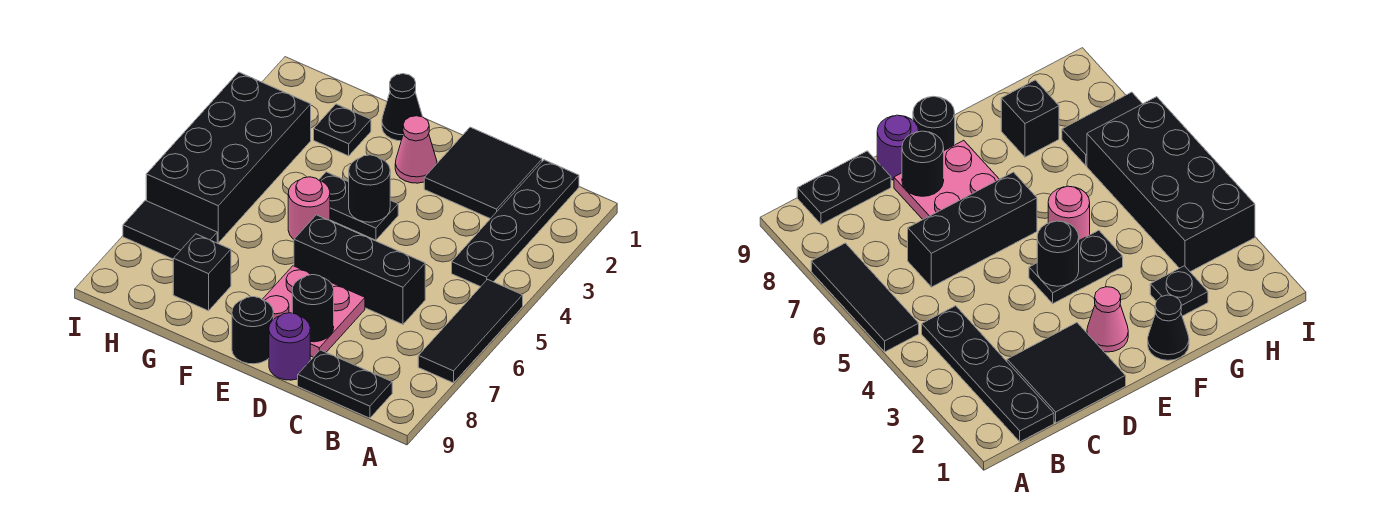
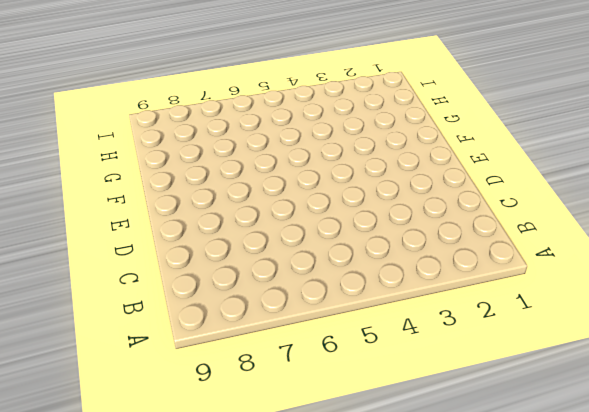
none -> black tile A5:A7 level 1
none -> black plate B1:B4 level 1
none -> black plate B9:C9 level 1

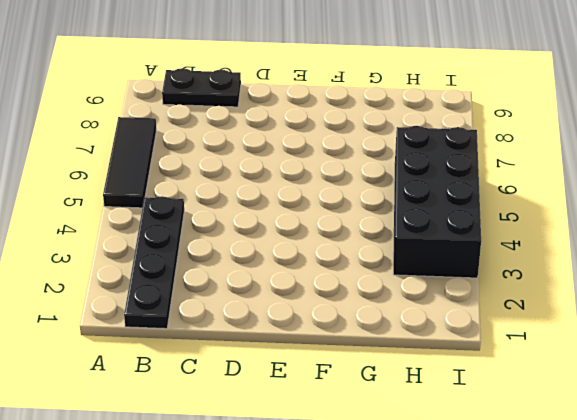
none -> black tile C1:D2 level 1
none -> black brick C6:E6 level 1
none -> pink plate D7:E8 level 1

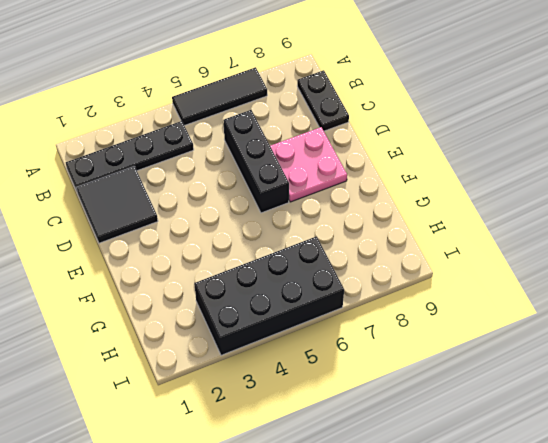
none -> purple round brick D9 level 1
none -> pink cone E2 level 1
none -> black plate E4:F4 level 1

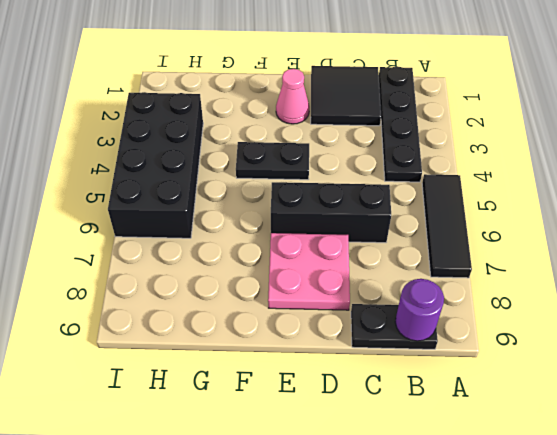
purple round brick B9 level 2 -> purple round brick D9 level 1
none -> black round brick E9 level 1
none -> black cone F1 level 1
none -> pink round brick F5 level 1

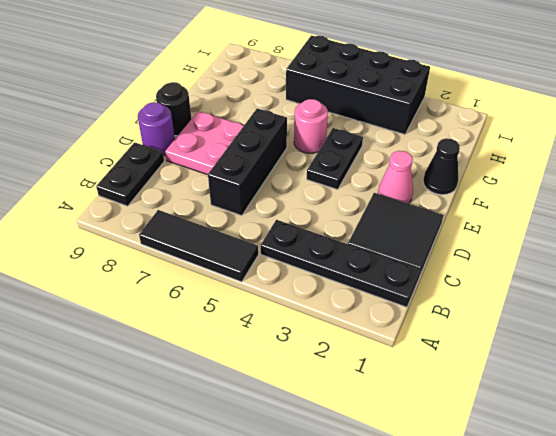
none -> black plate G2 level 1
none -> black brick G8 level 1
none -> black tile H7:I7 level 1

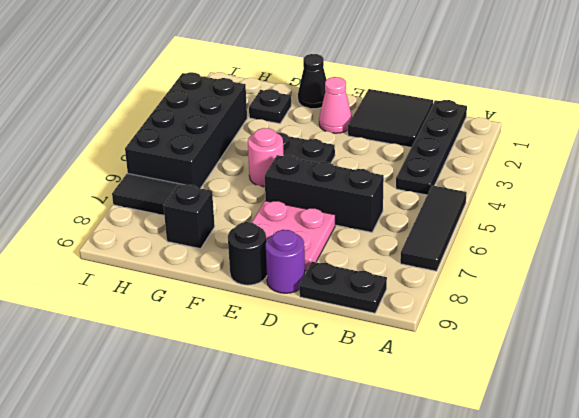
none -> black round brick D8 level 2
none -> black round brick E4 level 2

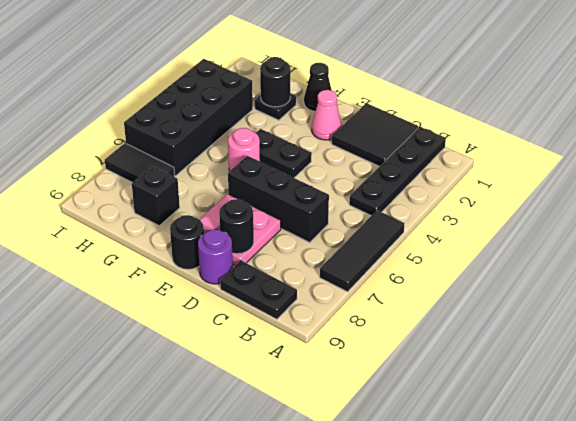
black round brick G2 level 2 -> black round brick E4 level 2

